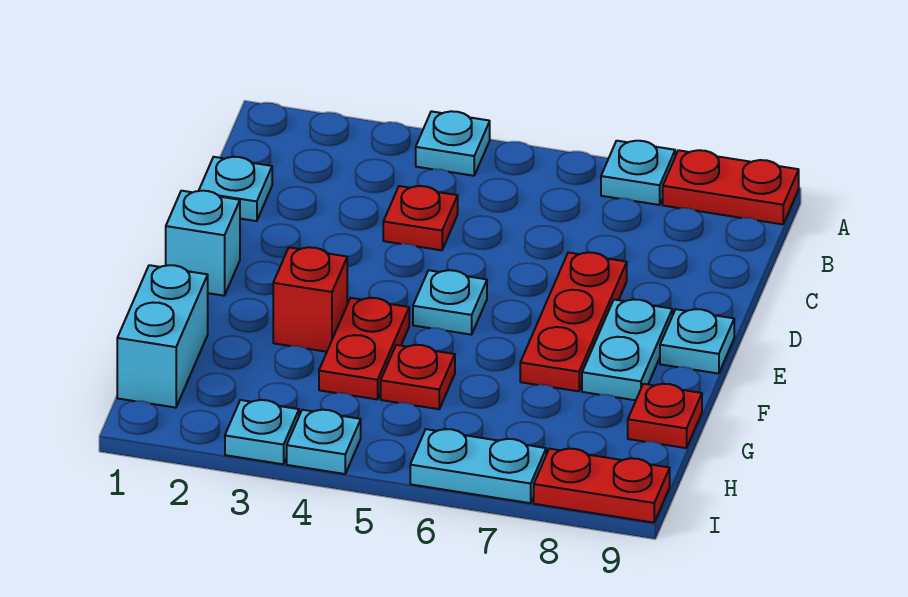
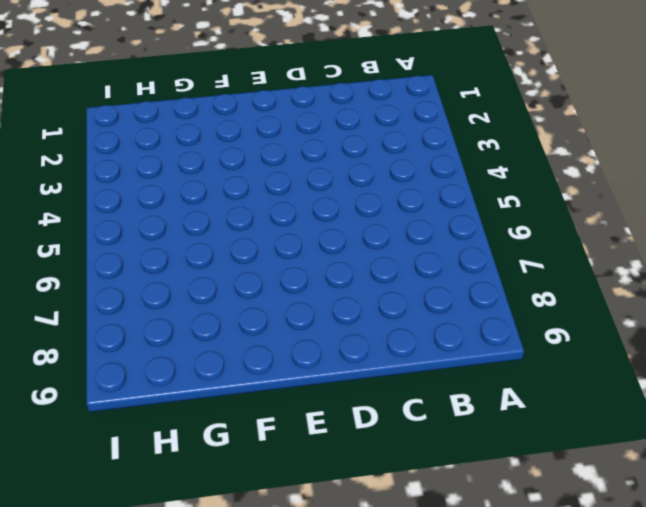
none -> cyan plate A4 level 1
none -> cyan plate A7 level 1
none -> red plate A8:A9 level 1

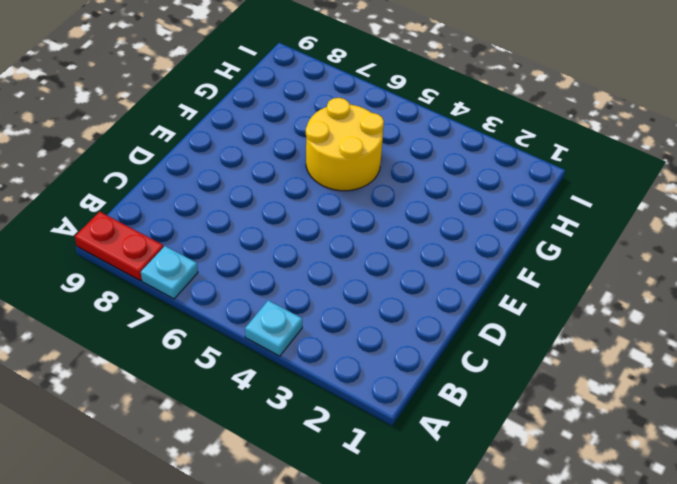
yellow round brick F5:G6 level 1 -> red plate G5 level 1
none -> cyan plate C1 level 1
none -> red plate C4 level 1
none -> red plate D7:F7 level 1

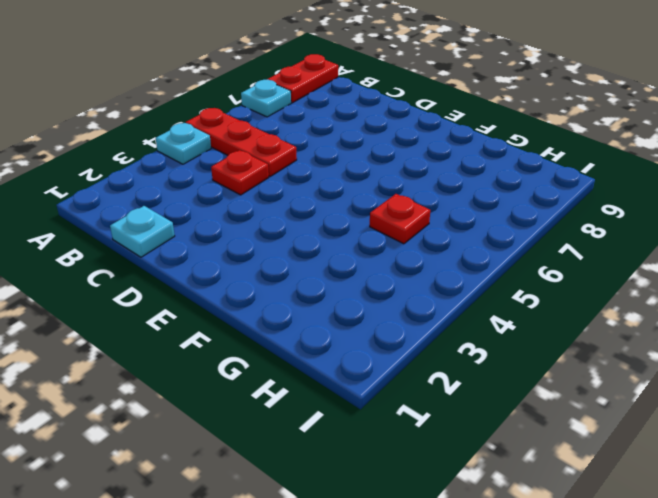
red plate A5:C5 level 1 -> red plate D7:F7 level 1
none -> cyan brick E1 level 1
none -> cyan plate E5 level 1
none -> cyan plate E8:F8 level 1

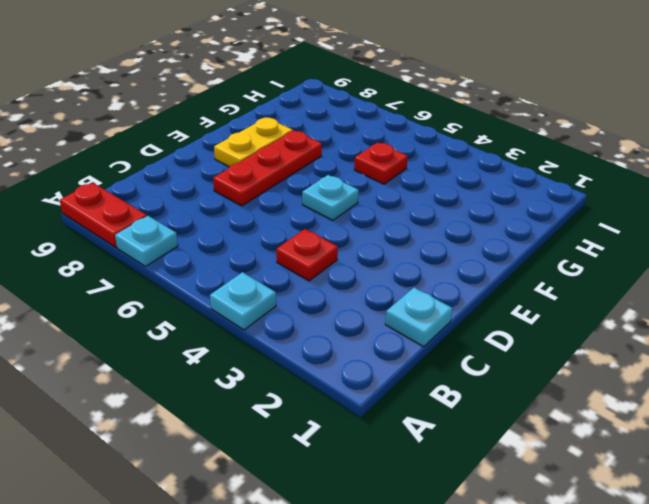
yellow plate E8:F8 level 1 -> cyan plate E8:F8 level 1
none -> cyan brick E1 level 1
none -> cyan plate E9 level 1
none -> red brick F3 level 1

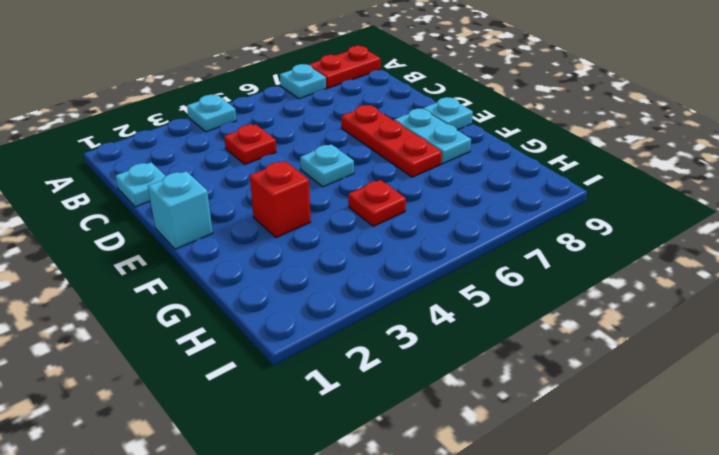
none -> red plate F4:G4 level 1
none -> cyan brick G1:H1 level 1
none -> red plate G9 level 1

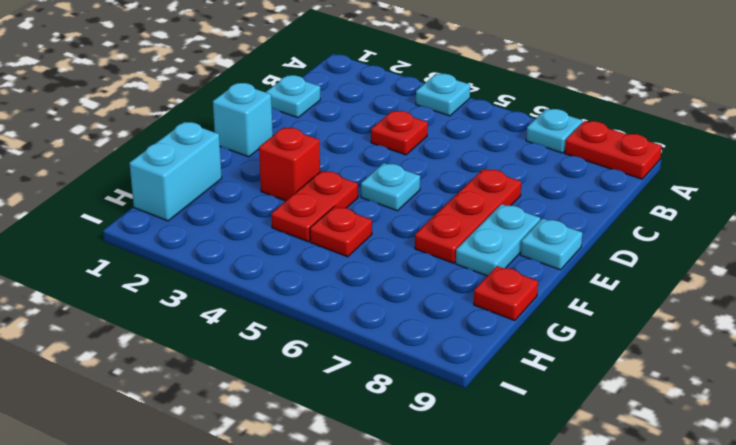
none -> cyan plate I3 level 1
none -> cyan plate I4 level 1
none -> cyan plate I6:I7 level 1

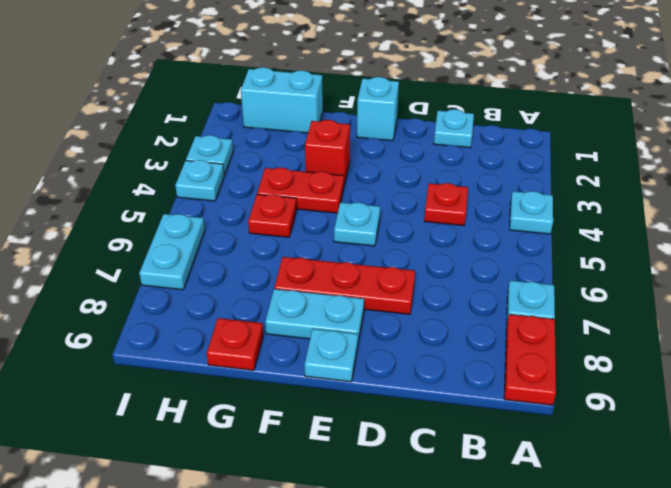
none -> red plate I8:I9 level 1

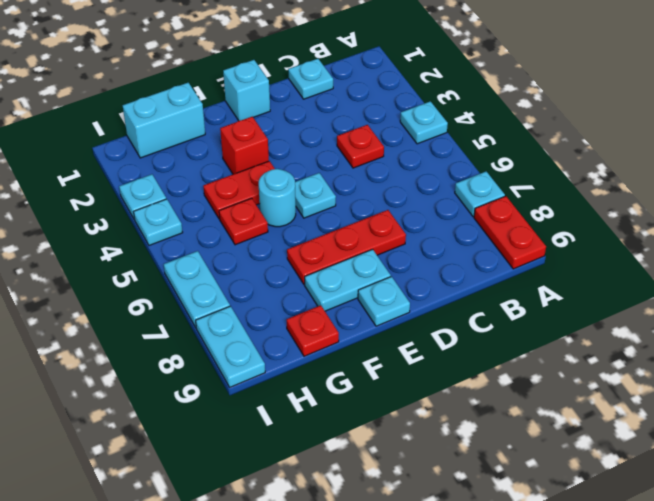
cyan round brick F5 level 1 -> none
cyan plate I8:I9 level 1 -> red plate I8:I9 level 1

